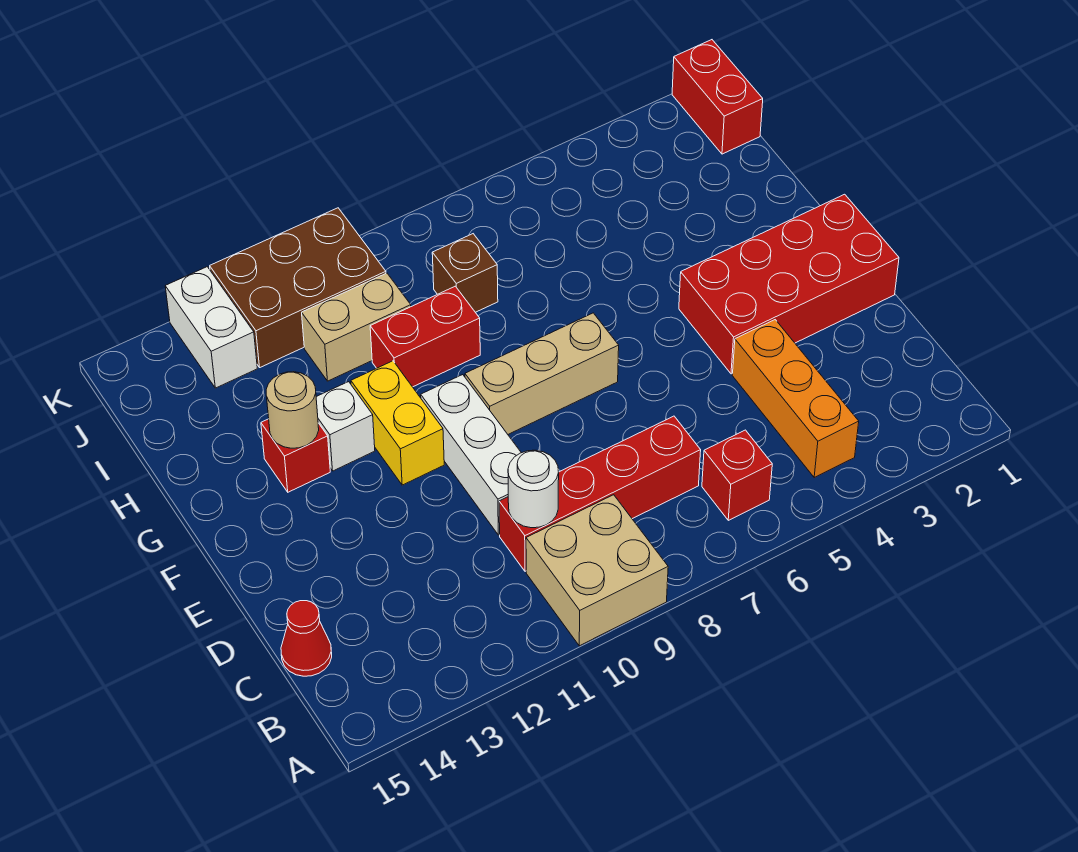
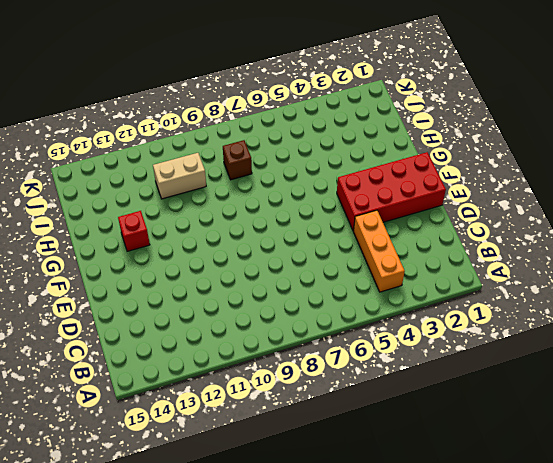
none -> tan brick A9:B10 level 1
none -> red brick B6 level 1
none -> red brick C7:C10 level 1

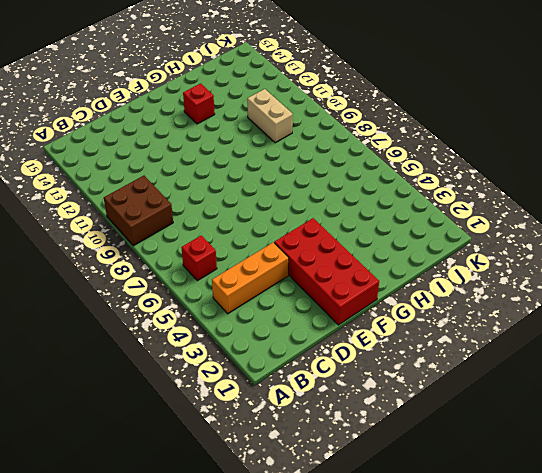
brown brick A9:B10 level 1 -> tan brick A9:B10 level 1
none -> red brick C7:C10 level 1
none -> red cone C15 level 1
none -> white brick D10:F10 level 1

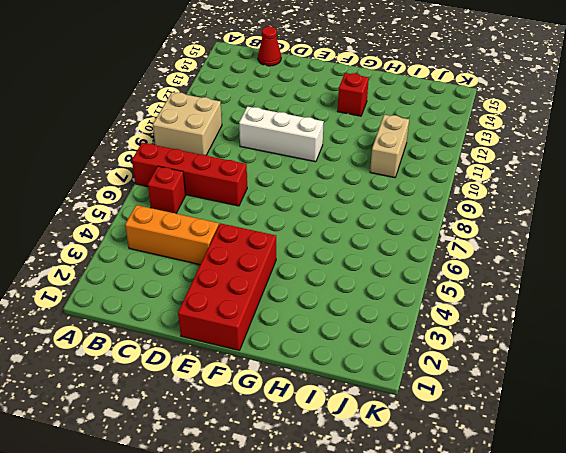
red brick A7:D7 level 1 -> red brick C7:C10 level 1
none -> tan brick F7:F9 level 1
none -> yellow brick F11:G11 level 1
none -> white brick G12 level 1

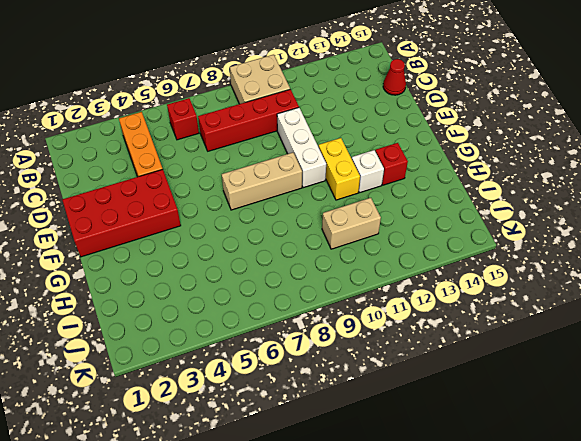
none -> red brick H9:H10 level 1
none -> brown brick I8 level 1
none -> red brick J1:K1 level 1

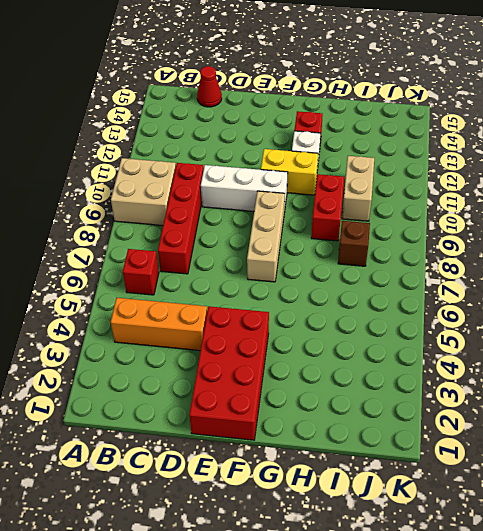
none -> red brick J1:K1 level 1
none -> brown brick J10:K12 level 1
none -> white brick J13:K13 level 1

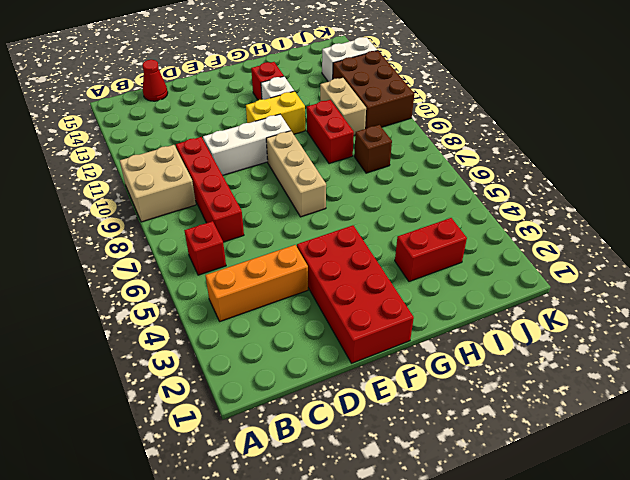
red brick H3:I3 level 1 -> red brick J1:K1 level 1
none -> white round brick C10 level 2
none -> tan round brick G13 level 2

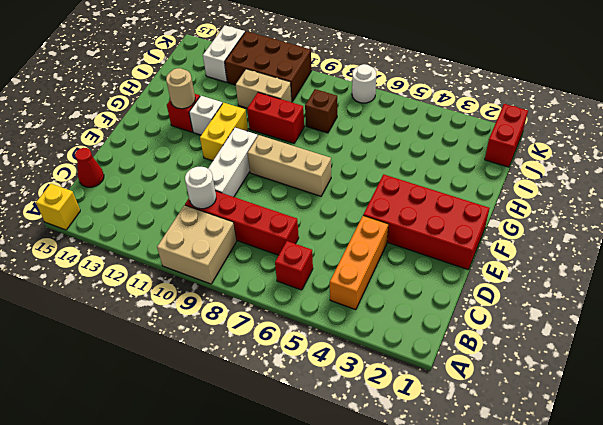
yellow brick A15 level 1 -> none
white round brick K7 level 1 -> none

